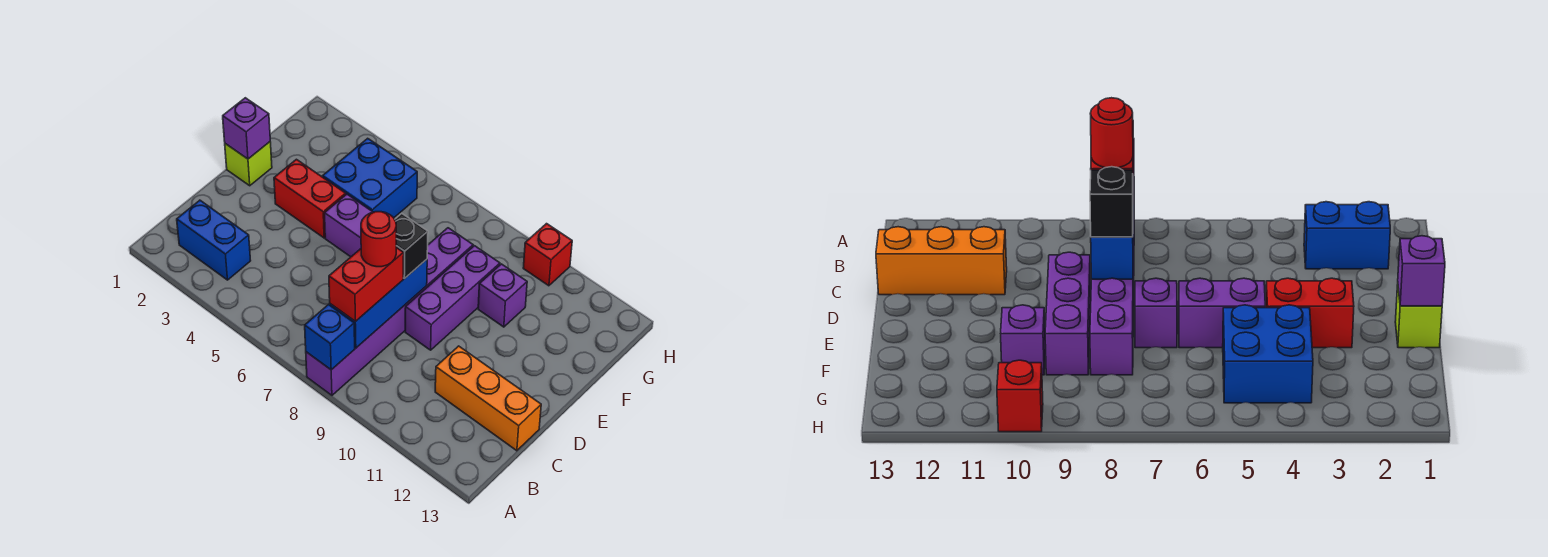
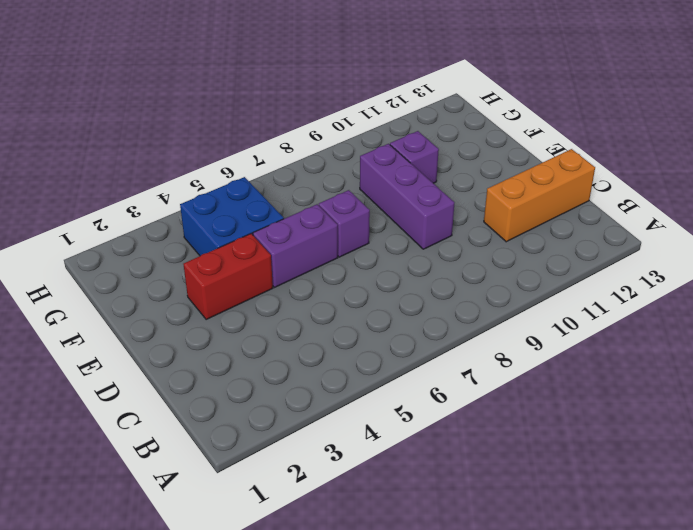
none -> purple brick A8:F8 level 1
none -> blue brick B2:B3 level 1
none -> lime brick E1 level 1

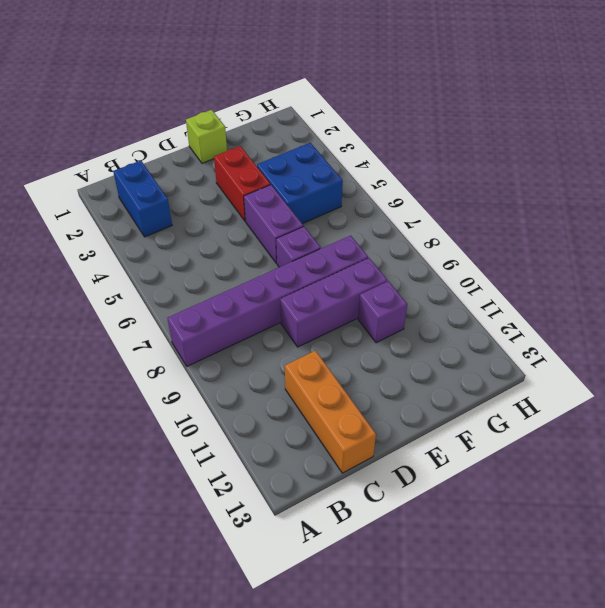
none -> red brick H10 level 1
none -> blue brick A8 level 2
none -> blue brick B8:D8 level 2

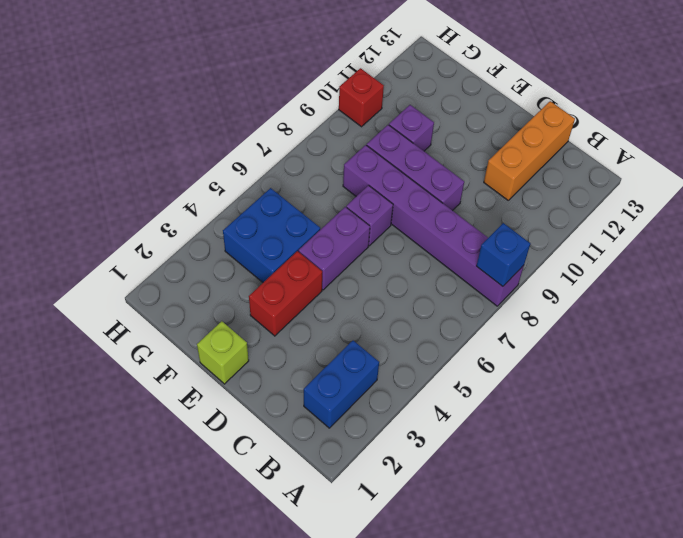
none -> blue brick B8:D8 level 2
none -> purple brick E1 level 2
none -> red brick B8:C8 level 3

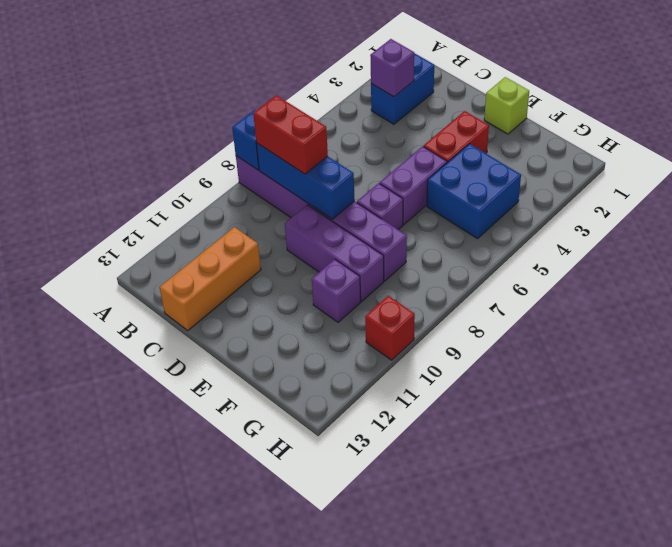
purple brick B3 level 2 -> purple brick E1 level 2
none -> black brick D8 level 3
none -> red round brick C8 level 4

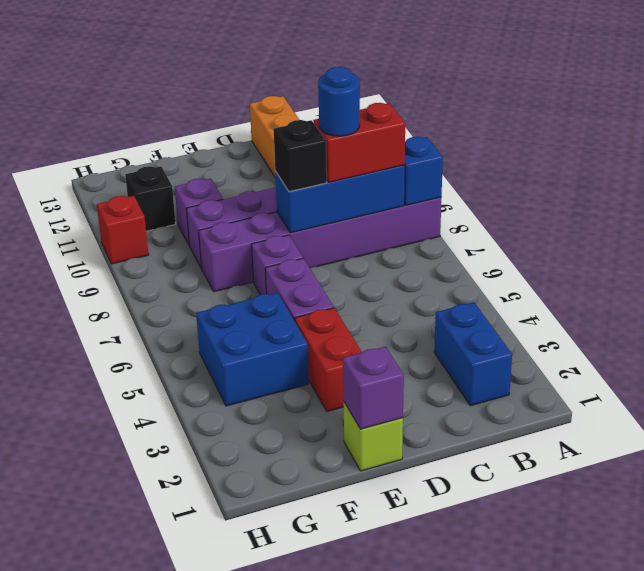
blue round brick C8 level 4 -> red round brick C8 level 4
black brick G11 level 1 -> none

